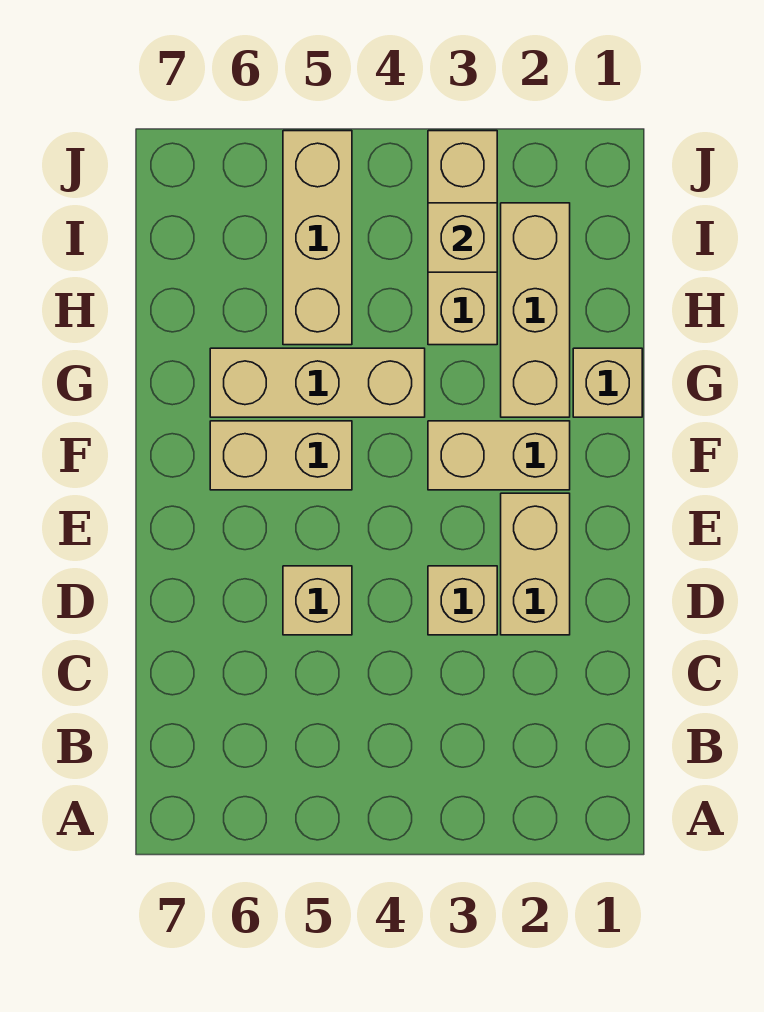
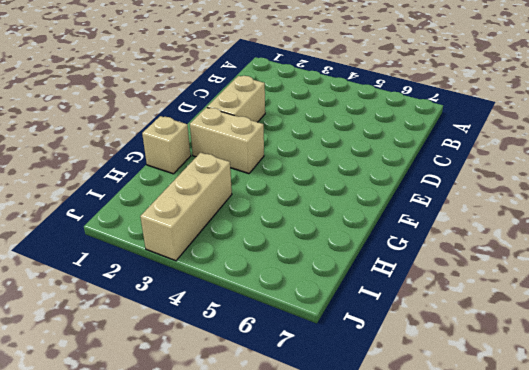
none -> tan brick D3 level 1
none -> tan brick D5 level 1

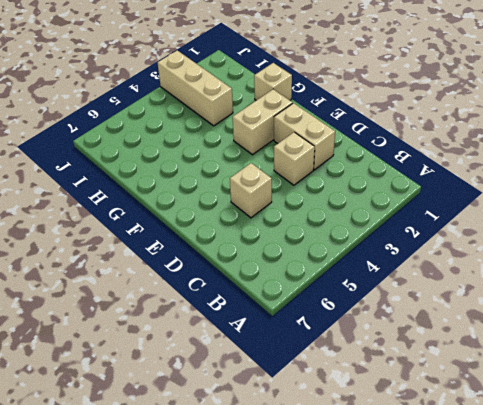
none -> tan brick F5:F6 level 1
none -> tan brick G2:I2 level 1

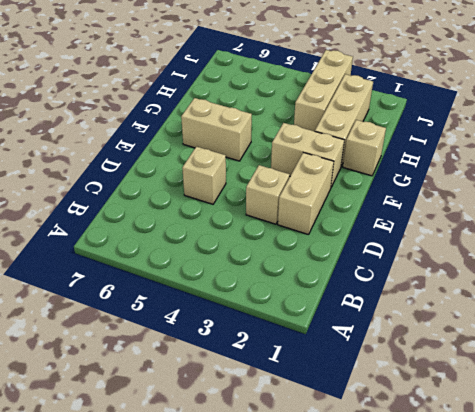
none -> tan brick G4:G6 level 1
none -> tan brick H5:J5 level 1

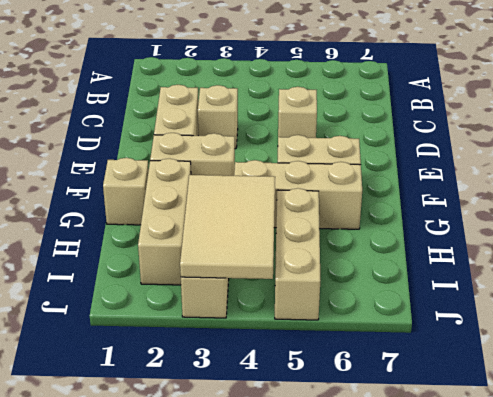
tan tile H3:J4 level 2 -> tan brick I3 level 2

